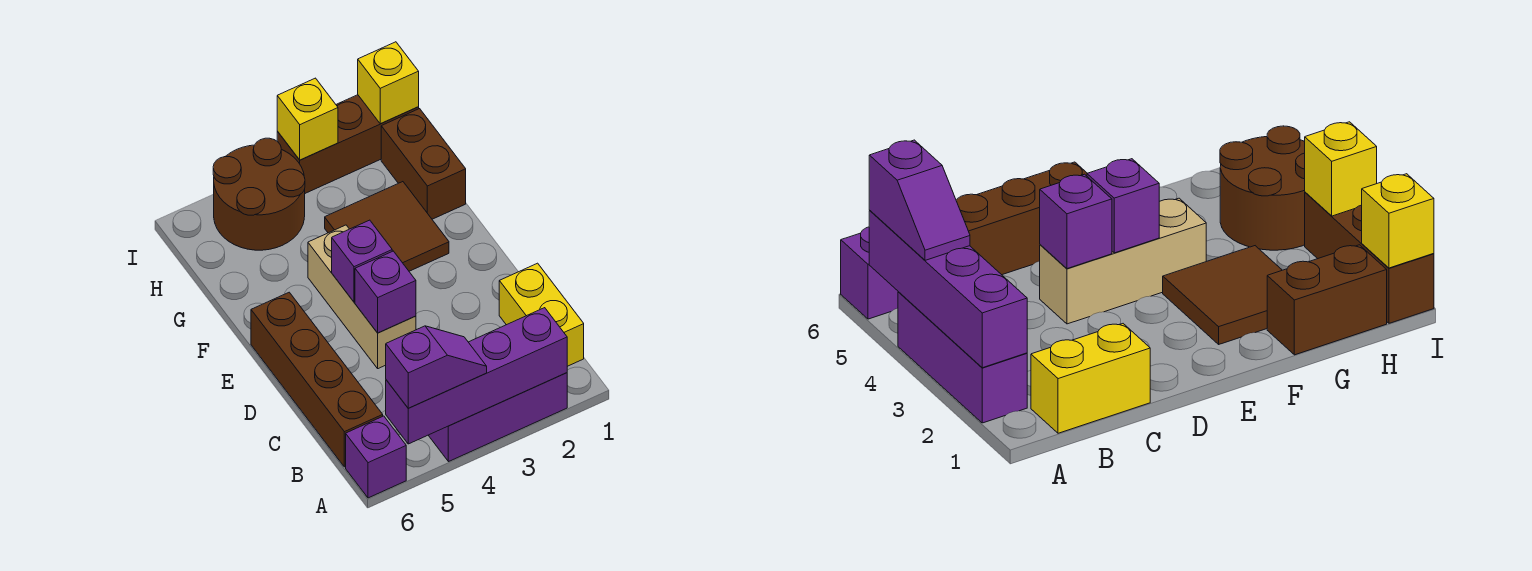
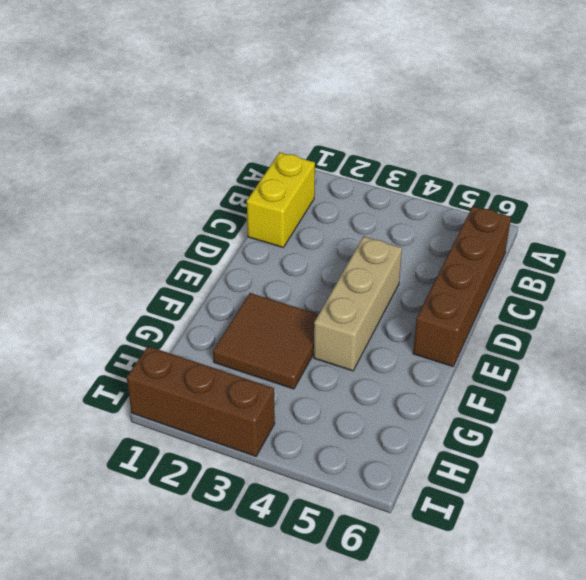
none -> purple brick A2:A4 level 1
none -> purple brick A6 level 1
none -> brown brick G1:H1 level 1

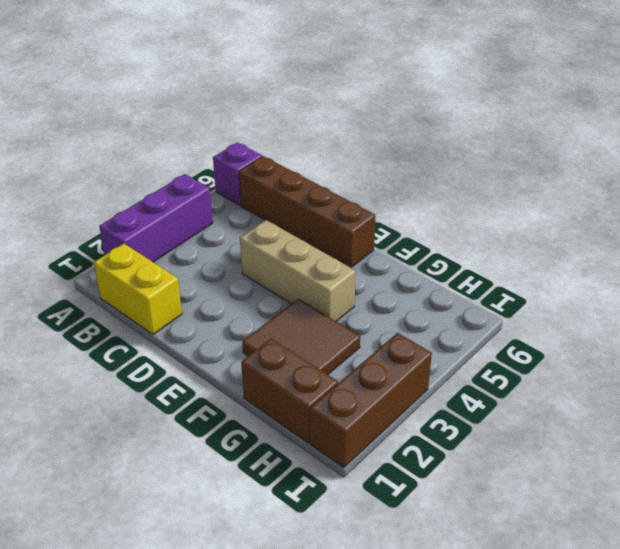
none -> brown round brick H4:I5 level 1
none -> purple brick A2:A5 level 2
none -> purple brick D4 level 2

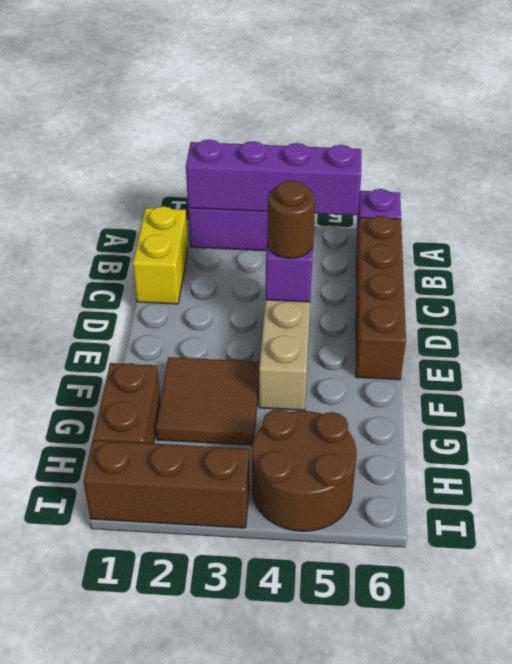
brown round brick D4 level 3 -> none
none -> purple brick E4 level 2
none -> yellow brick I1 level 2
none -> yellow brick I3 level 2

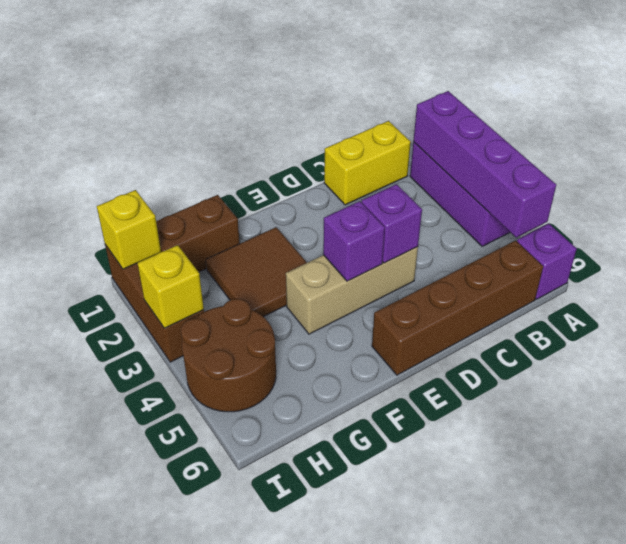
none -> purple slope A4:A5 level 3 top 5

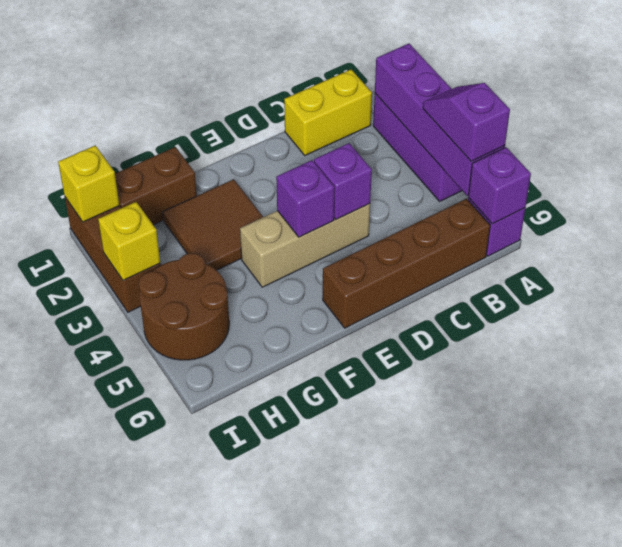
purple brick A6 level 2 -> none

